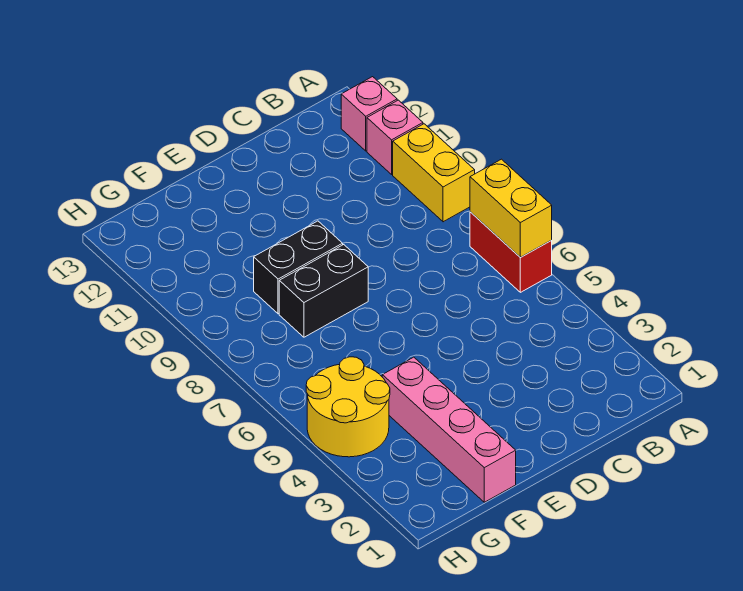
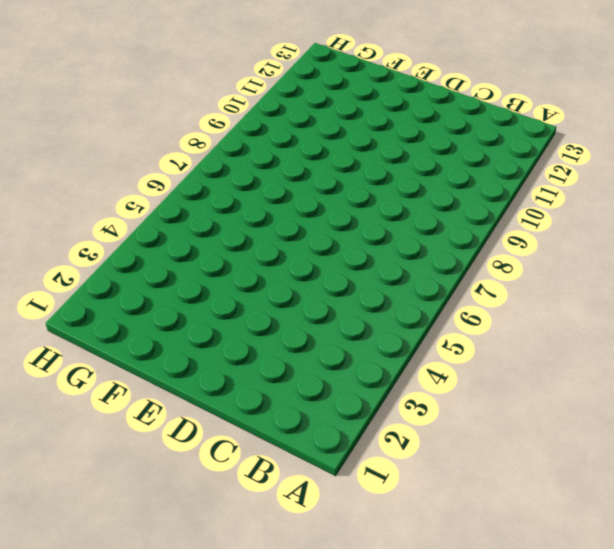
none -> red brick A6:A7 level 1
none -> yellow brick A9:A10 level 1

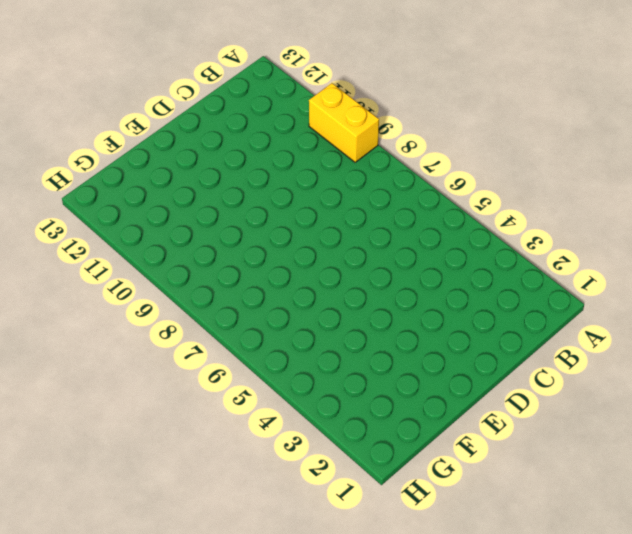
none -> red brick A6:A7 level 1
none -> pink brick A11 level 1

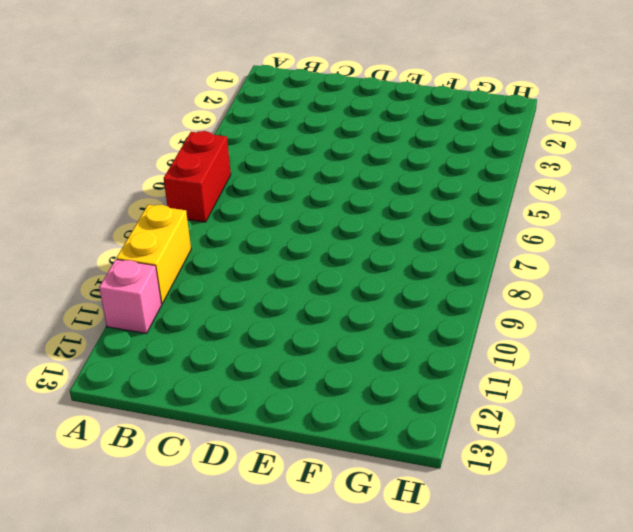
none -> pink brick A12 level 1
none -> black brick E8:F8 level 1

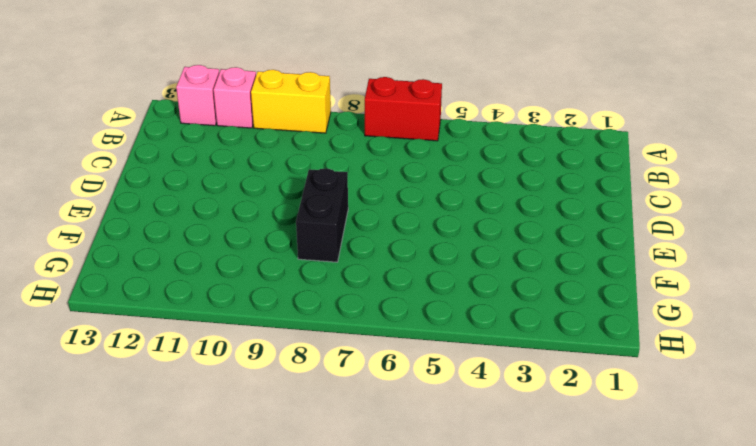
none -> black brick E9:F9 level 1
none -> pink brick F1:F4 level 1

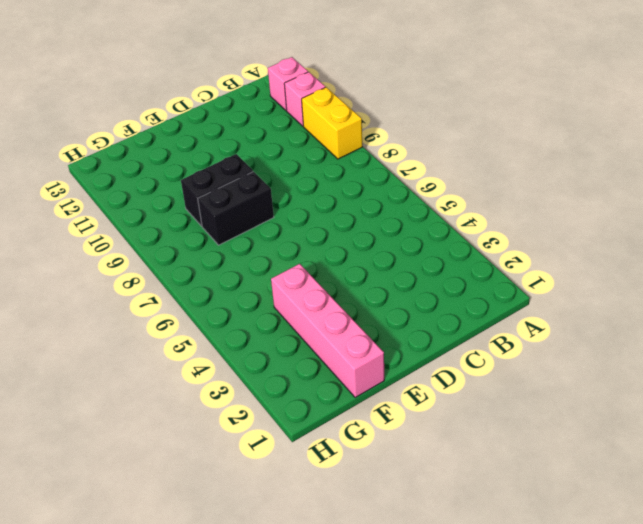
none -> red brick A6:A7 level 1
none -> yellow round brick G4:H5 level 1

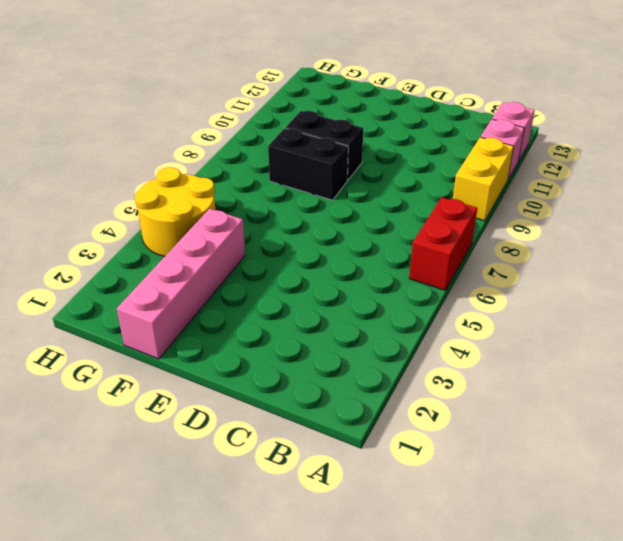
none -> yellow brick A6:A7 level 2

